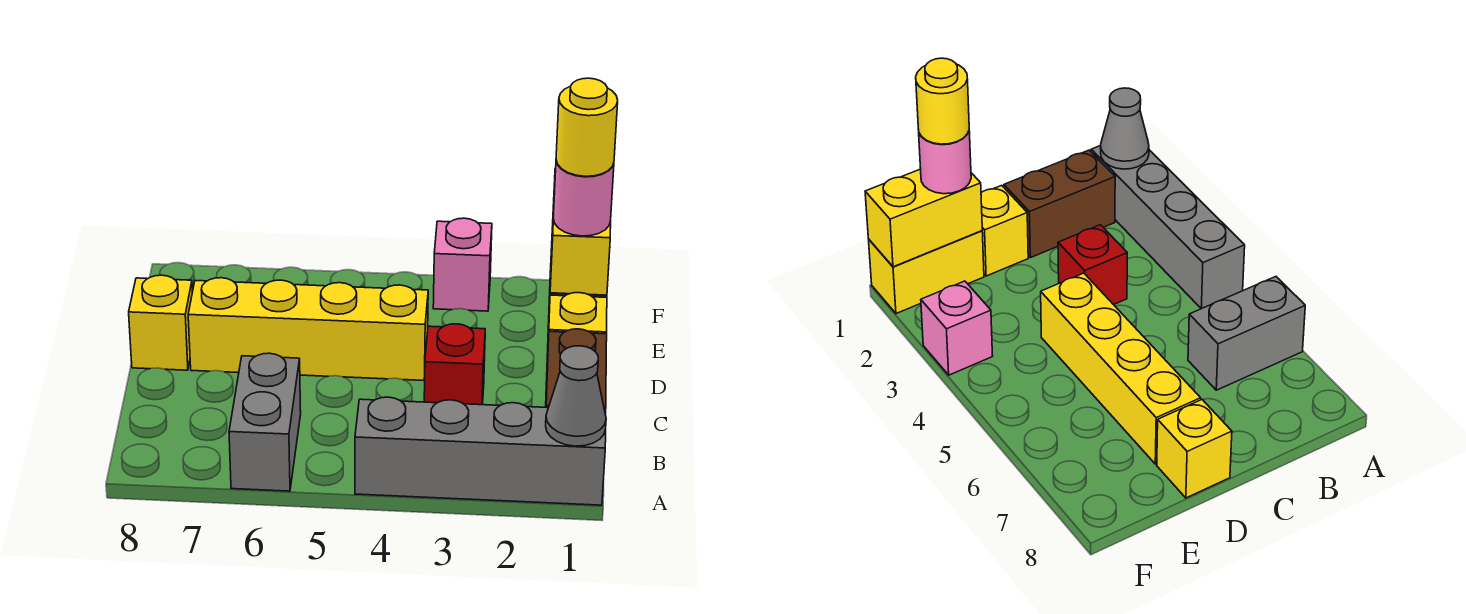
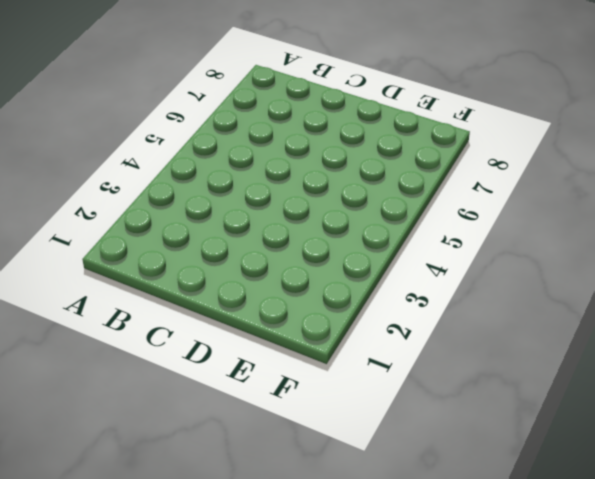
none -> grey brick A1:A4 level 1
none -> grey brick A6:B6 level 1
none -> brown brick B1:C1 level 1

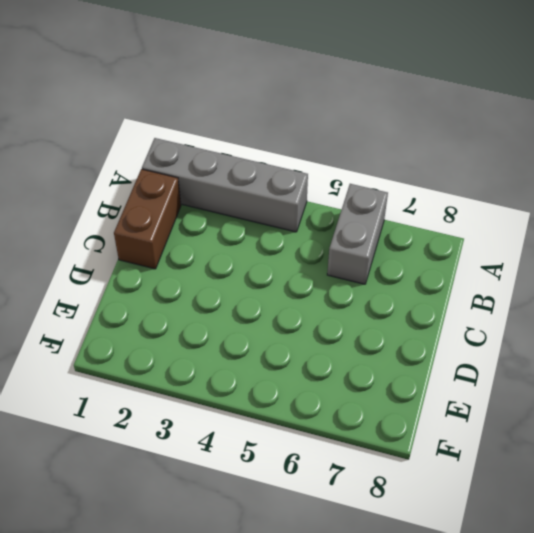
none -> red brick C3 level 1
none -> yellow brick D1 level 1
none -> yellow brick D4:D7 level 1

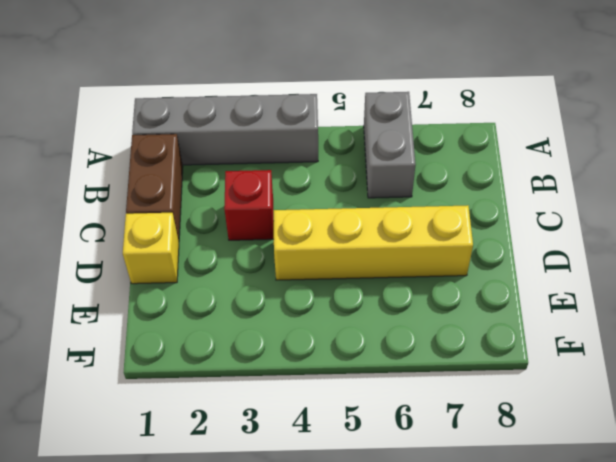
none -> yellow brick D8 level 1
none -> yellow brick E1:F1 level 1
none -> pink brick F3 level 1

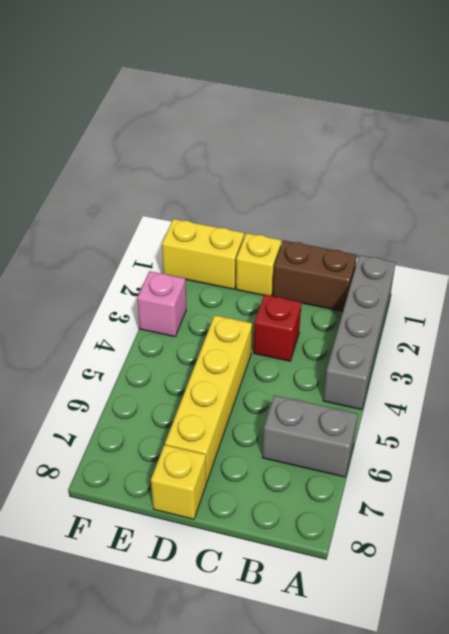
none -> grey cone A1 level 2
none -> yellow brick E1:F1 level 2
none -> pink round brick E1 level 3

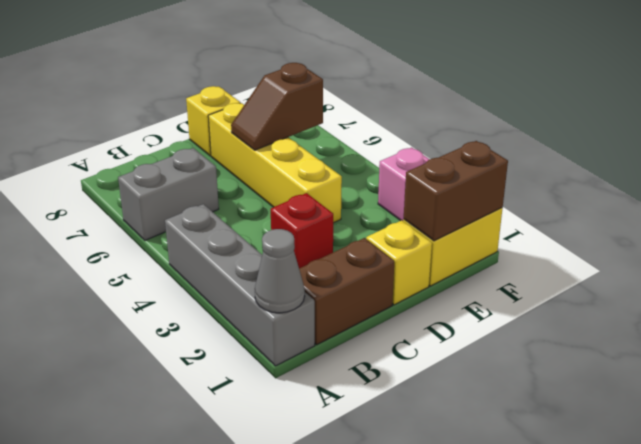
brown slope D6:E6 level 2 top E -> none
brown brick E1:F1 level 2 -> yellow brick E1:F1 level 2
none -> pink round brick E1 level 3
none -> yellow round brick E1 level 4

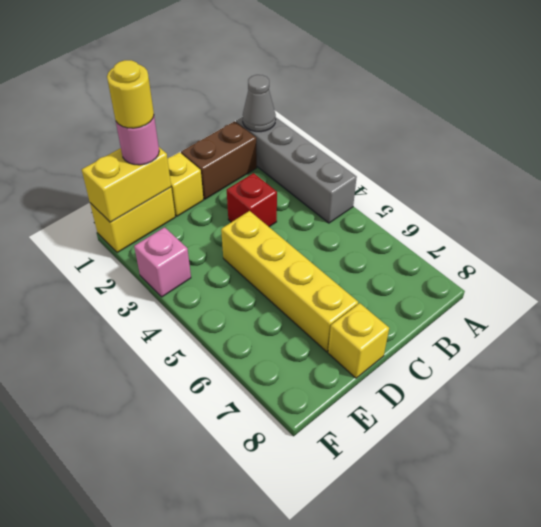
none -> grey brick A6:B6 level 1

